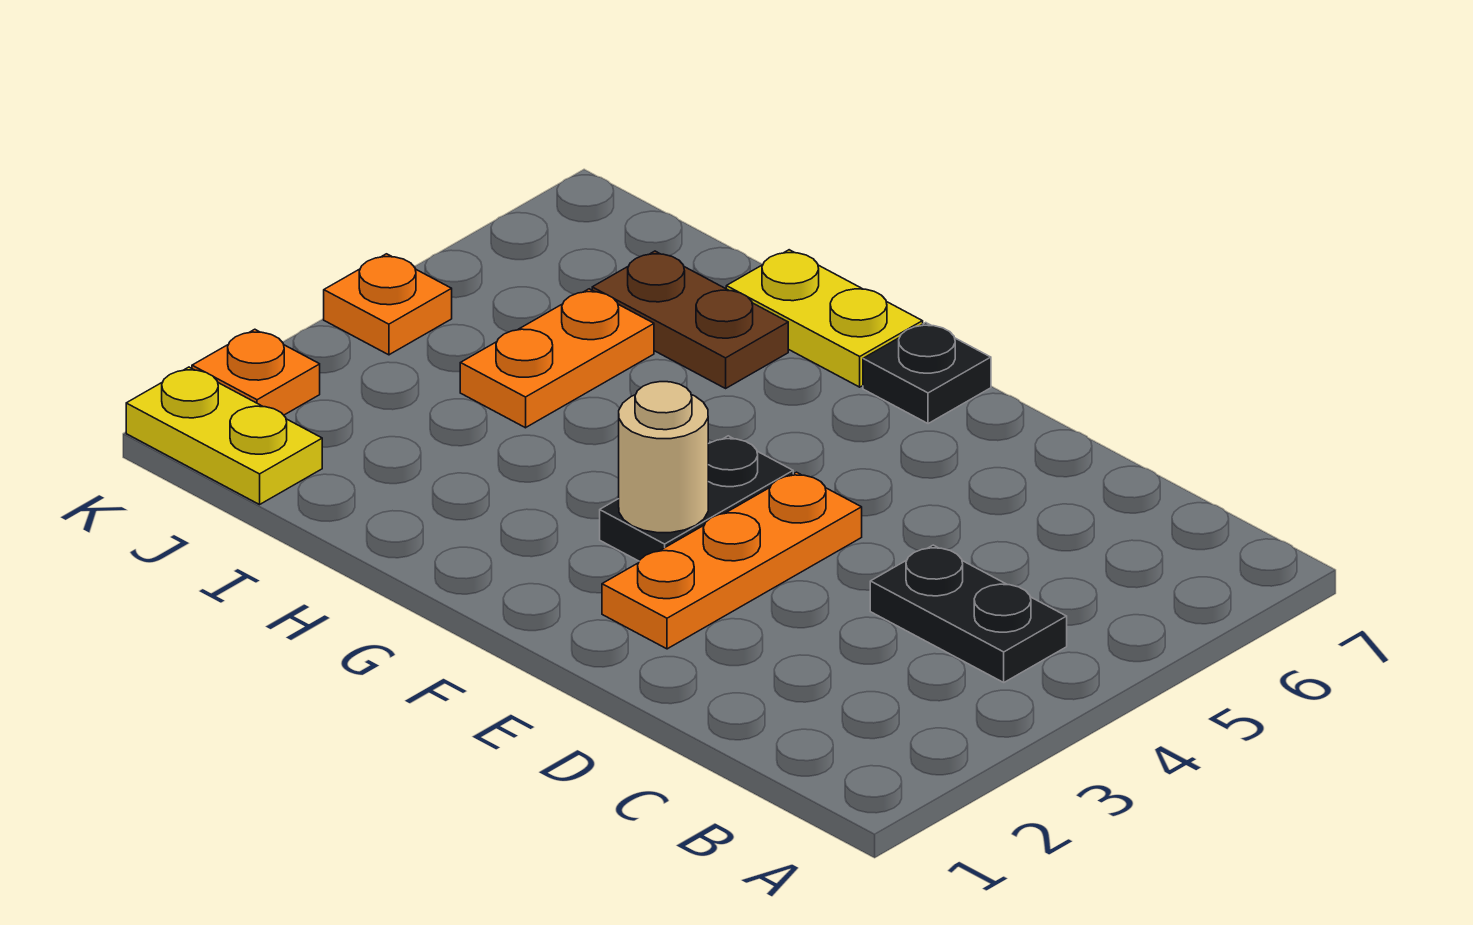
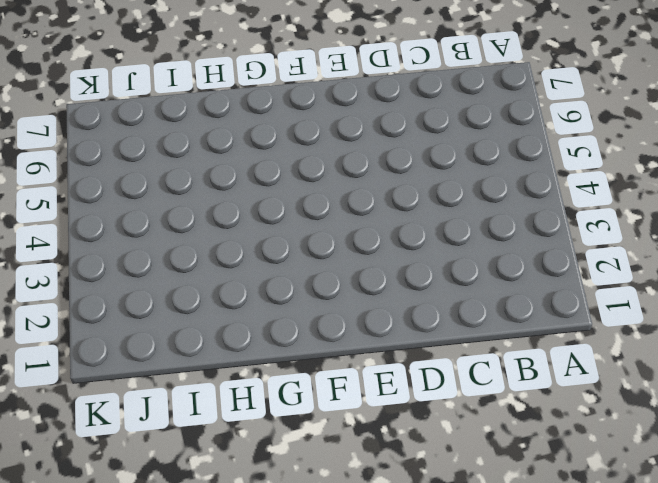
none -> black plate B4:C4 level 1
none -> orange plate E2:E4 level 1

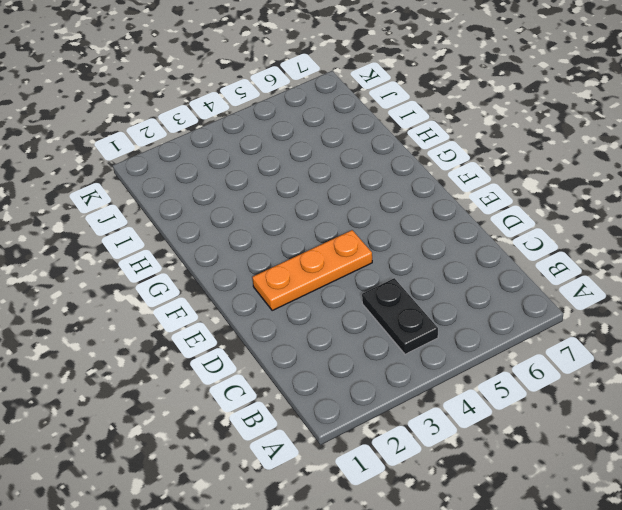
none -> black plate F3:F4 level 1
none -> black plate F7 level 1

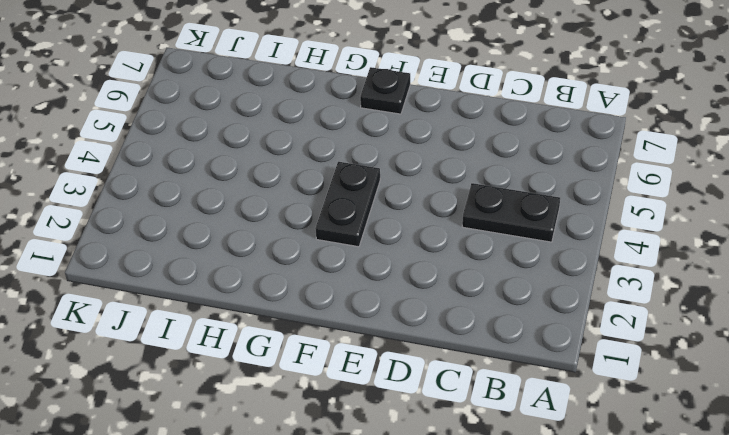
none -> orange plate E2:E4 level 1
none -> yellow plate G7:H7 level 1

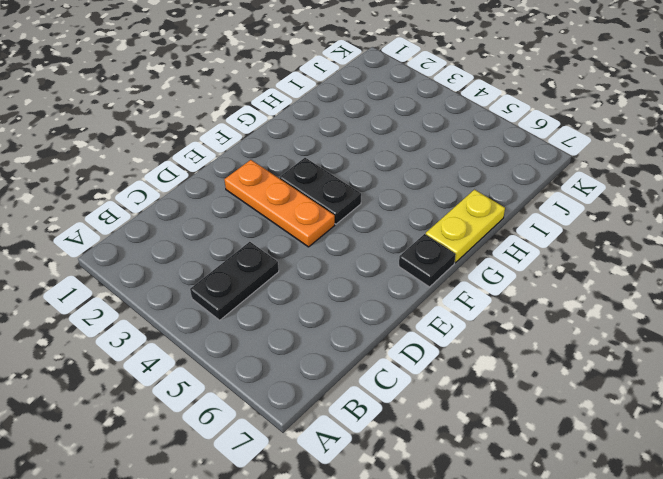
none -> brown plate H6:I6 level 1
none -> orange plate I4:I5 level 1

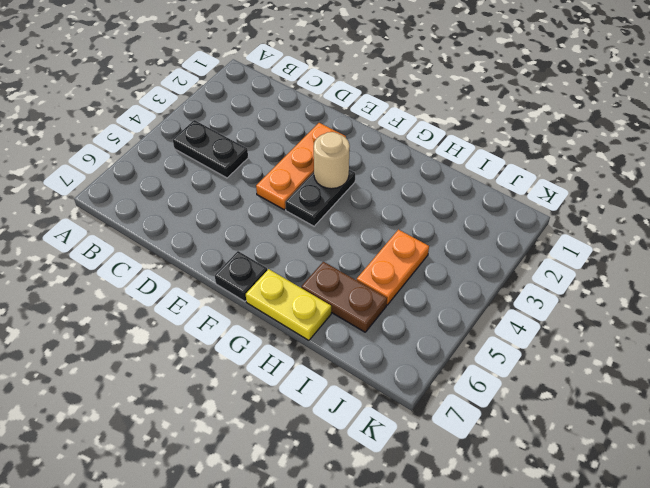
none -> yellow plate J1:K1 level 1
none -> orange plate K2 level 1

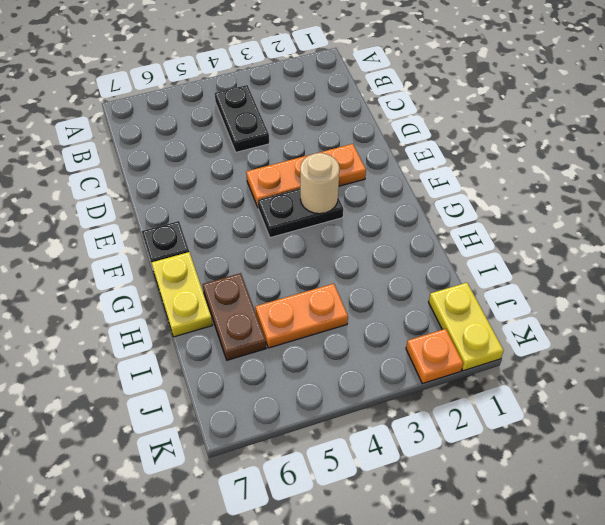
none -> orange plate K4 level 1

